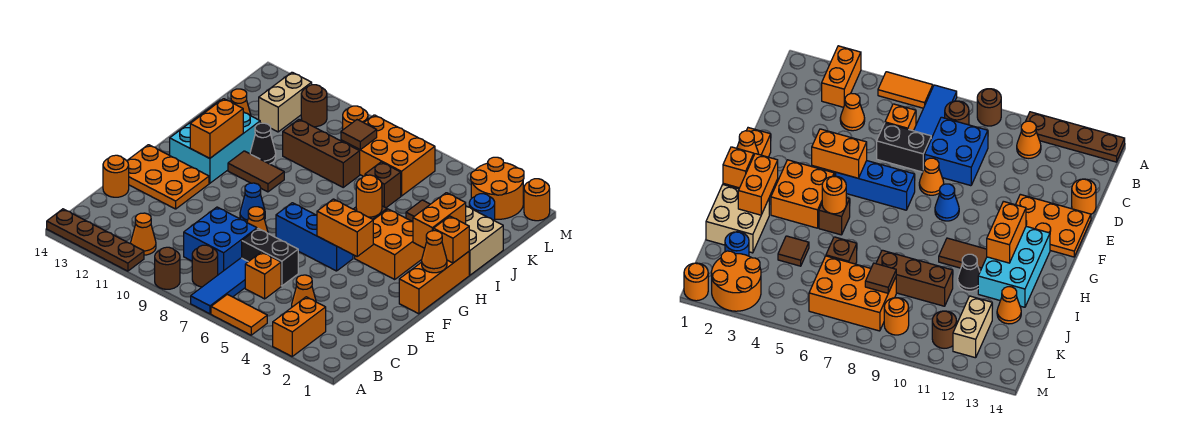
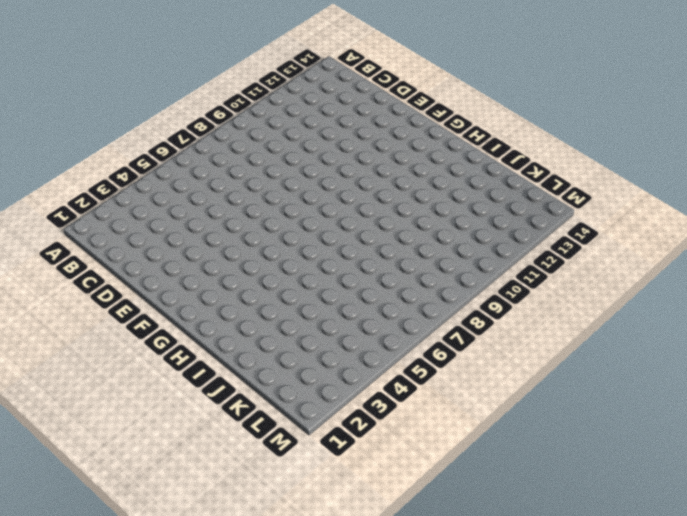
none -> orange brick A3:B3 level 1
none -> orange tile A5:A6 level 1
none -> blue tile A7:C7 level 1
none -> brown round brick A9 level 1

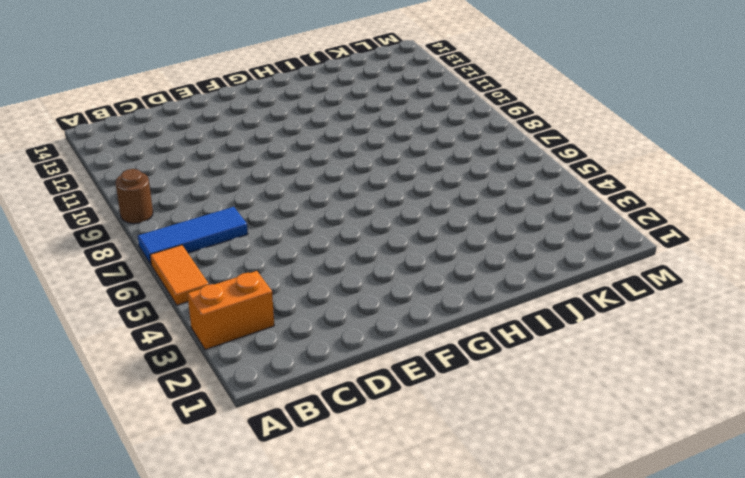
none -> brown plate A11:A14 level 1
none -> brown round brick B8 level 1
none -> orange cone B11 level 1
none -> orange cone C4 level 1

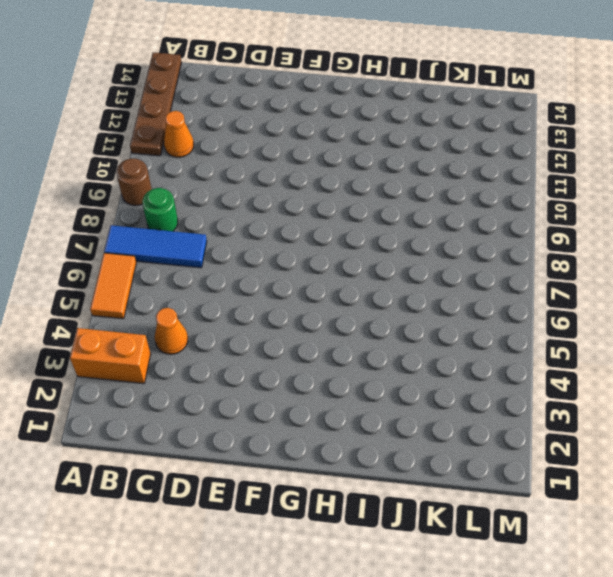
green round brick B8 level 1 -> brown round brick B8 level 1
none -> orange brick C6 level 1
none -> blue brick C8:D9 level 1
none -> black brick D6:D7 level 1
none -> orange round brick D14 level 1

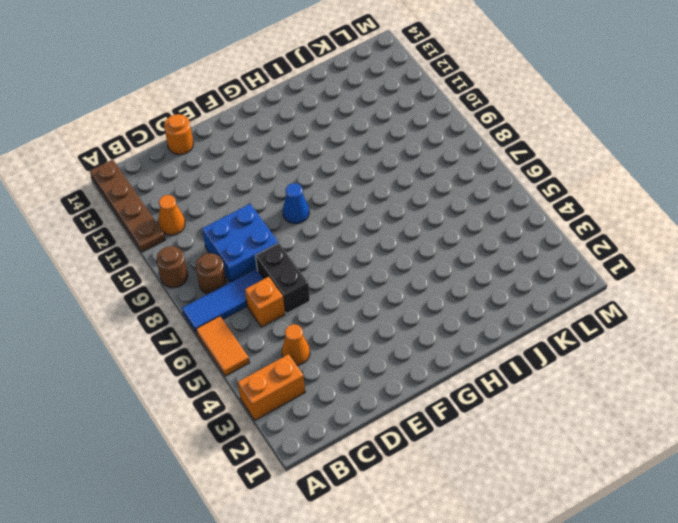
none -> orange cone E8 level 1
none -> orange plate E12:F14 level 1
none -> orange brick F1:H1 level 1
none -> blue brick F5:F7 level 1

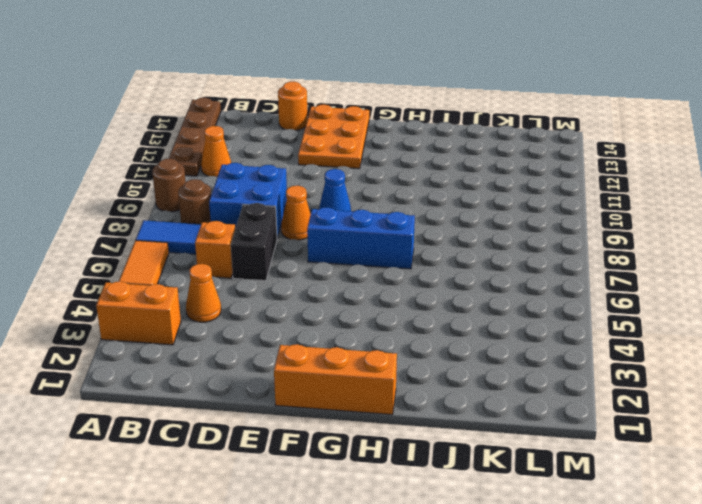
blue brick F7:H7 level 1 -> blue brick F5:F7 level 1
none -> orange brick G3:H4 level 1
none -> cyan brick G12:I13 level 1
none -> brown brick H5 level 1
none -> brown tile H10:H11 level 1

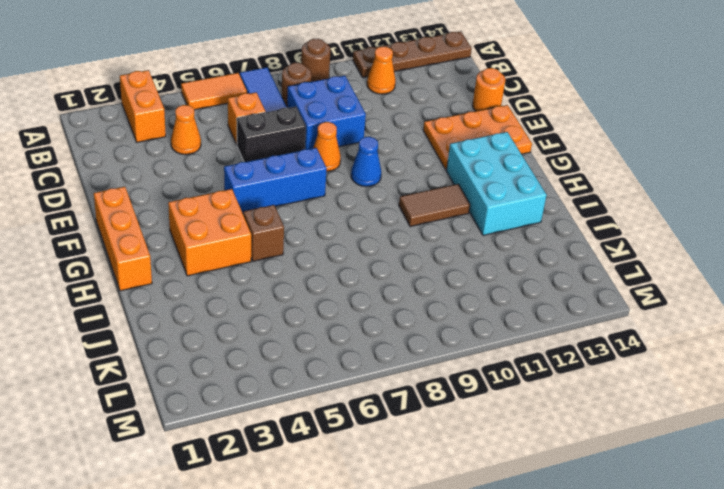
none -> tan brick I1:J2 level 1
none -> black cone I11 level 1
none -> brown tile J4 level 1
none -> brown brick J6 level 1

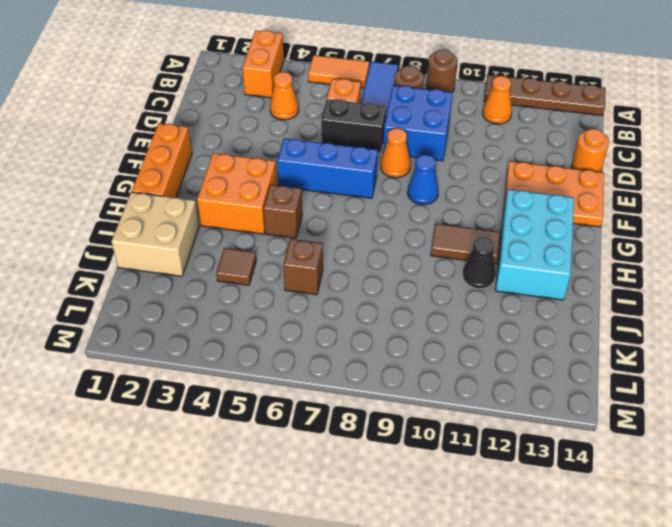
none -> brown brick J8:J10 level 1
none -> orange cone J13 level 1
none -> blue round brick K2 level 1
none -> orange brick K6:L8 level 1

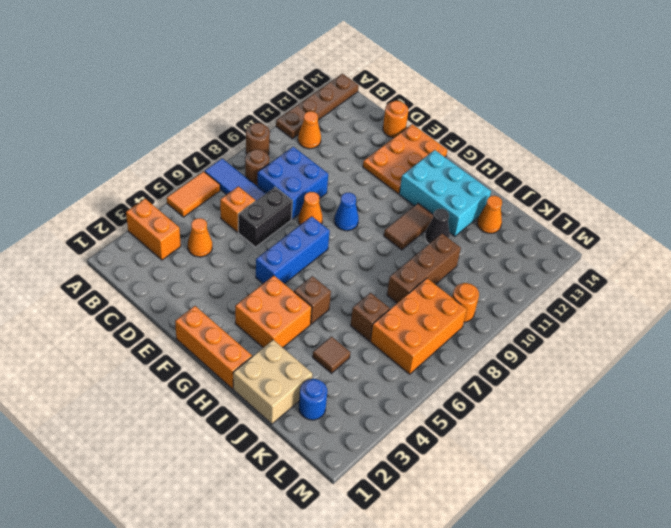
none -> tan brick K12:L12 level 1
none -> orange round brick L2:M3 level 1
none -> brown round brick L11 level 1
none -> orange round brick M1 level 1

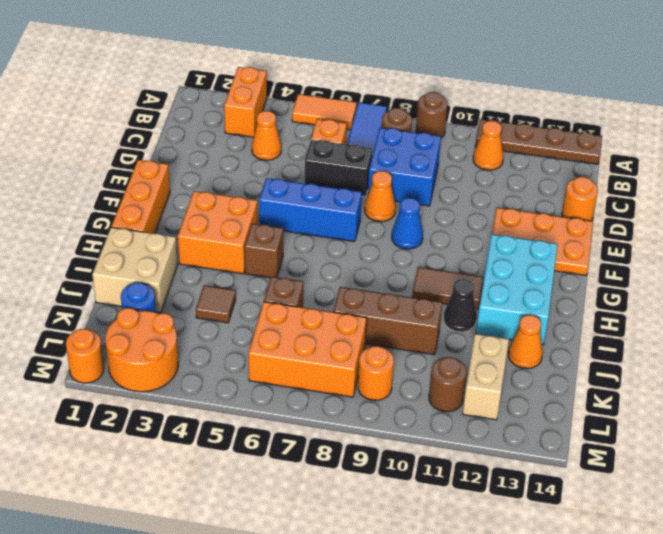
none -> orange brick F4:F5 level 2
none -> orange cone G1 level 2
none -> orange brick G12:H12 level 2
none -> orange brick H1 level 2

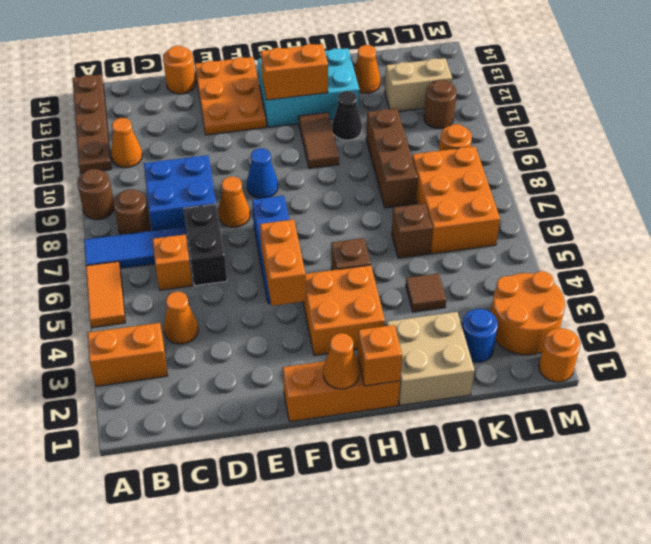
none -> orange brick H2:I2 level 2
none -> orange round brick H5 level 2
none -> brown tile K8 level 2

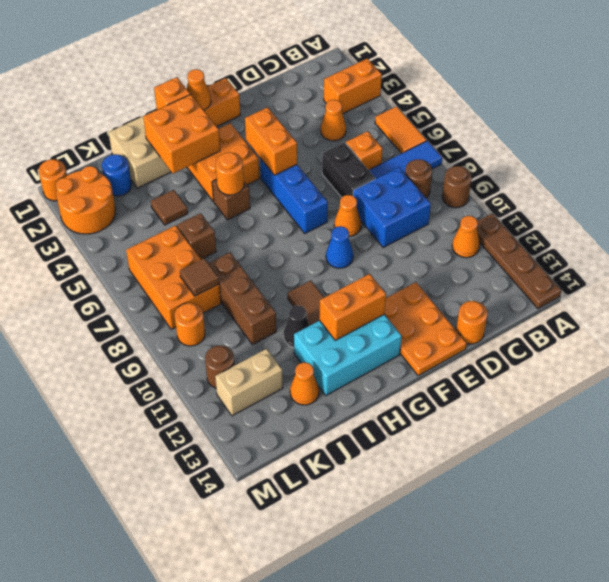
orange brick H2:I3 level 2 -> orange brick H2:I2 level 2

